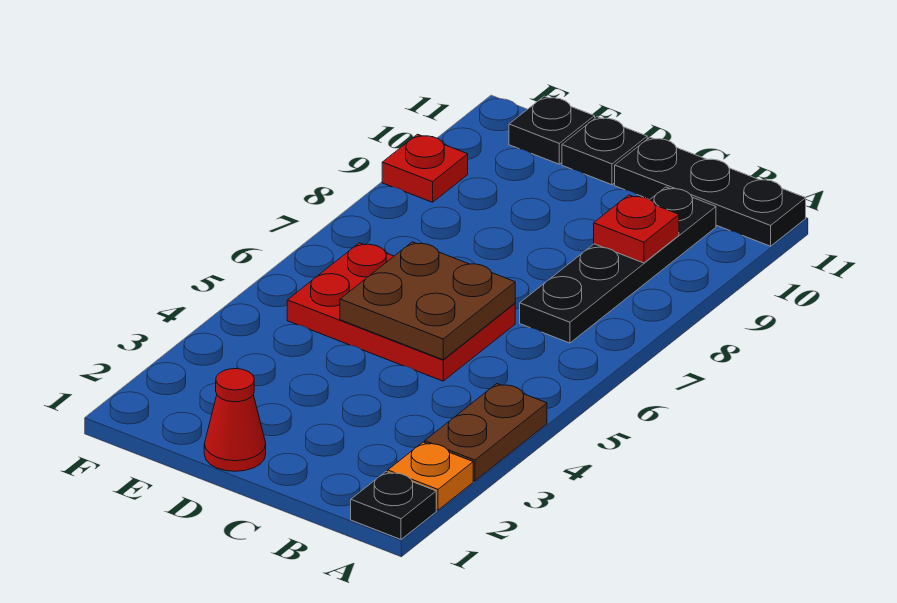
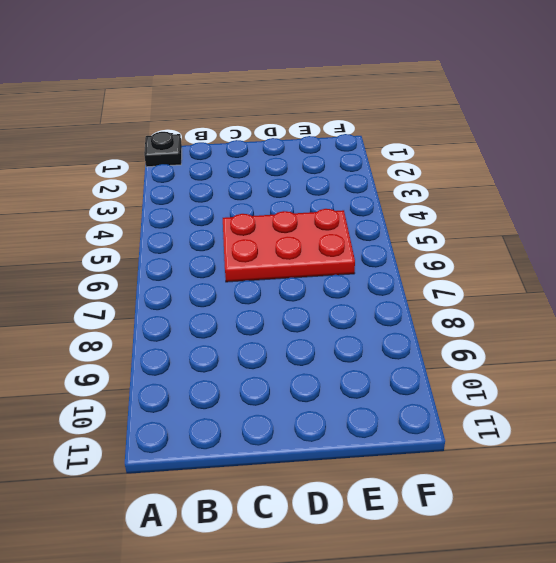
none -> orange plate A2 level 1
none -> brown plate A3:A4 level 1
none -> black plate A11:C11 level 1

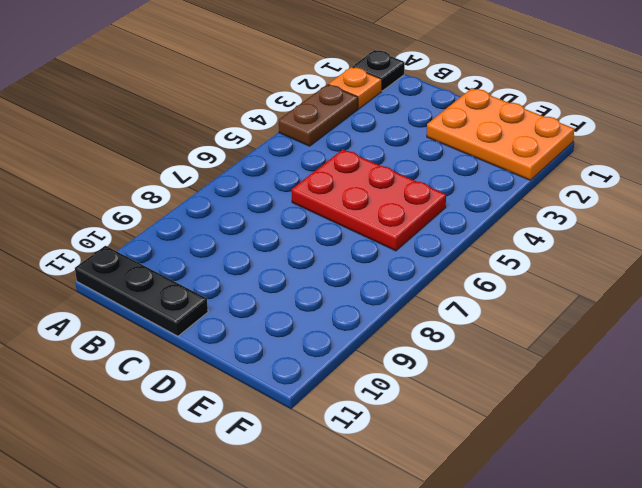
orange plate D1:F2 level 1 -> red cone D1 level 1
none -> black plate B7:B10 level 1
none -> black plate D11 level 1
none -> black plate E11 level 1

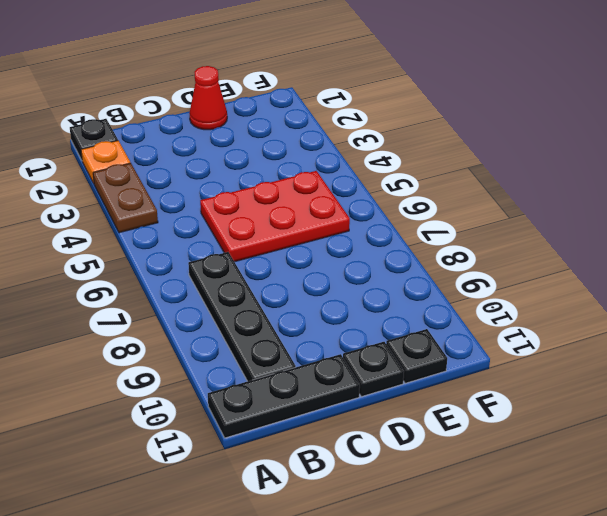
none -> red plate F9 level 1
none -> red plate B9 level 2
none -> brown plate C5:D6 level 2

